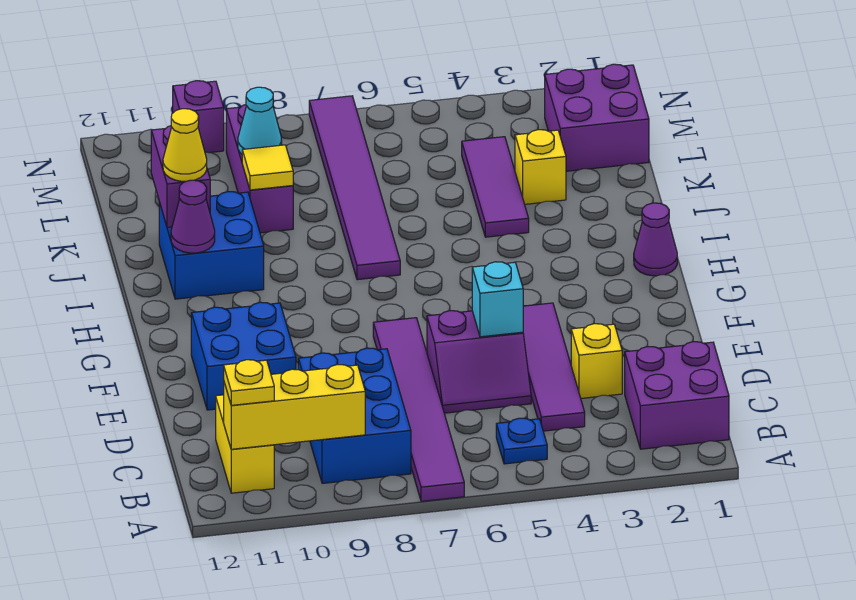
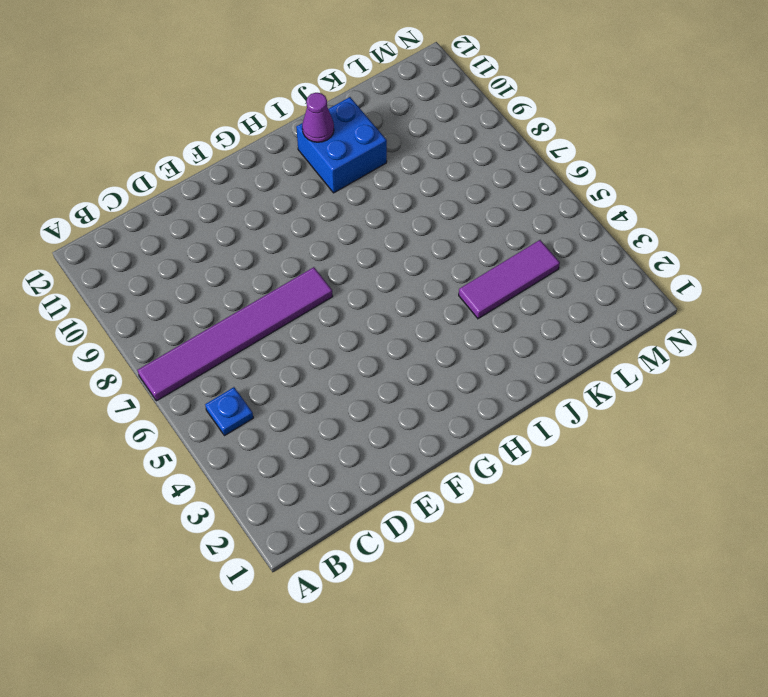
none -> purple brick B1:C2 level 1
none -> blue brick B8:D9 level 1
none -> yellow brick B11:C11 level 1

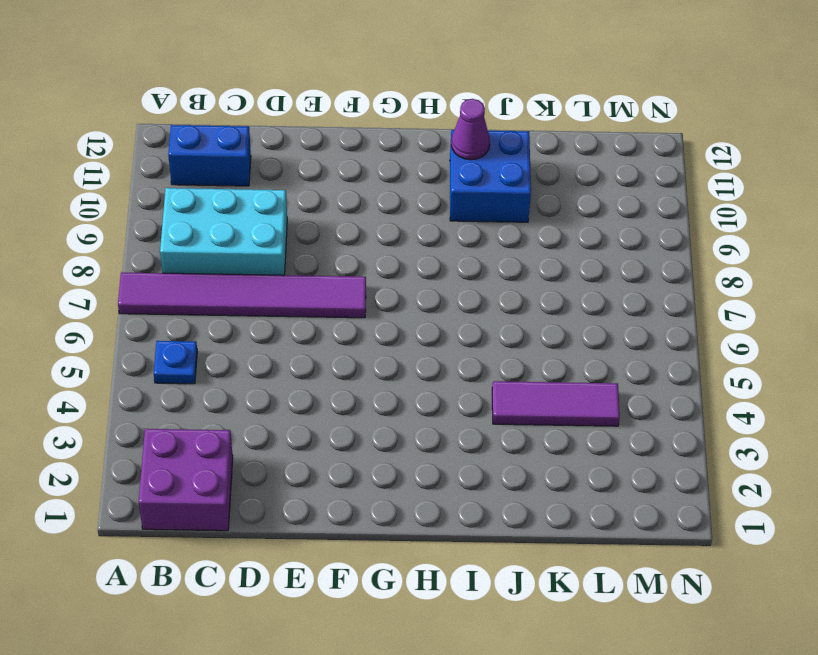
cyan brick B8:D9 level 1 -> blue brick B8:D9 level 1
blue brick B11:C11 level 1 -> yellow brick B11:C11 level 1
none -> purple tile C4:F4 level 1
none -> yellow brick D3 level 1
none -> purple slope D5:E6 level 1 top E

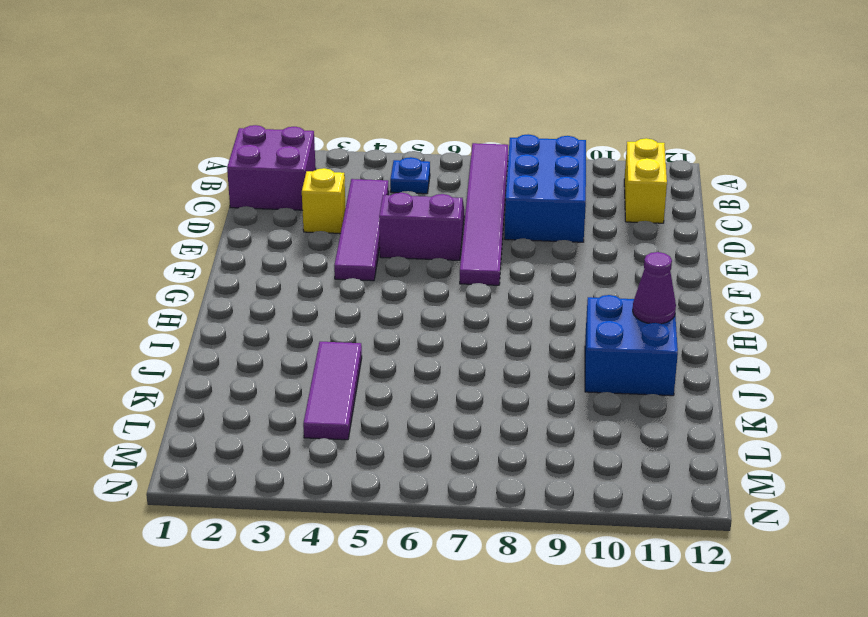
none -> blue brick E10:F11 level 1
none -> purple cone H1 level 1
none -> purple tile I7:N7 level 1

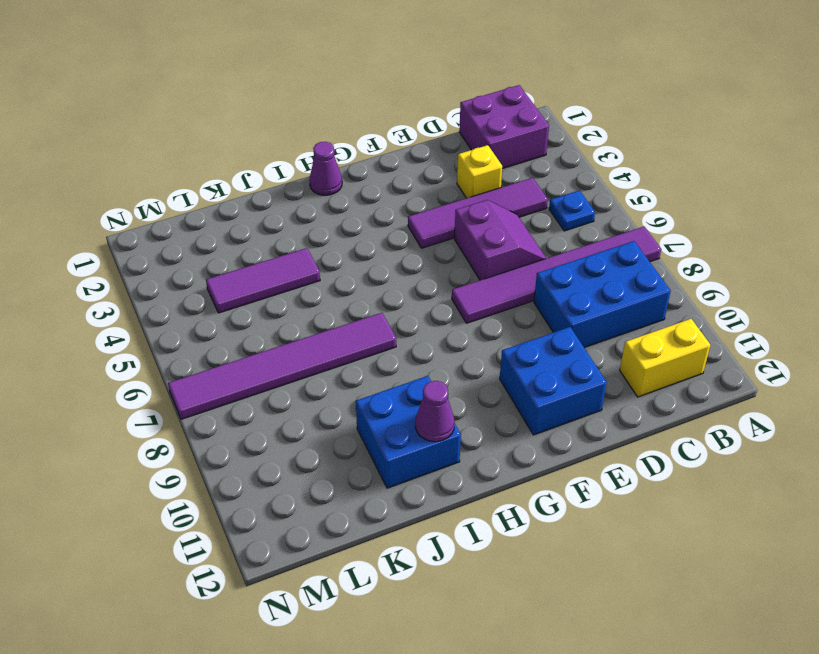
none -> yellow brick K3 level 1
none -> purple brick K9:M9 level 1
none -> purple brick L1:M2 level 1

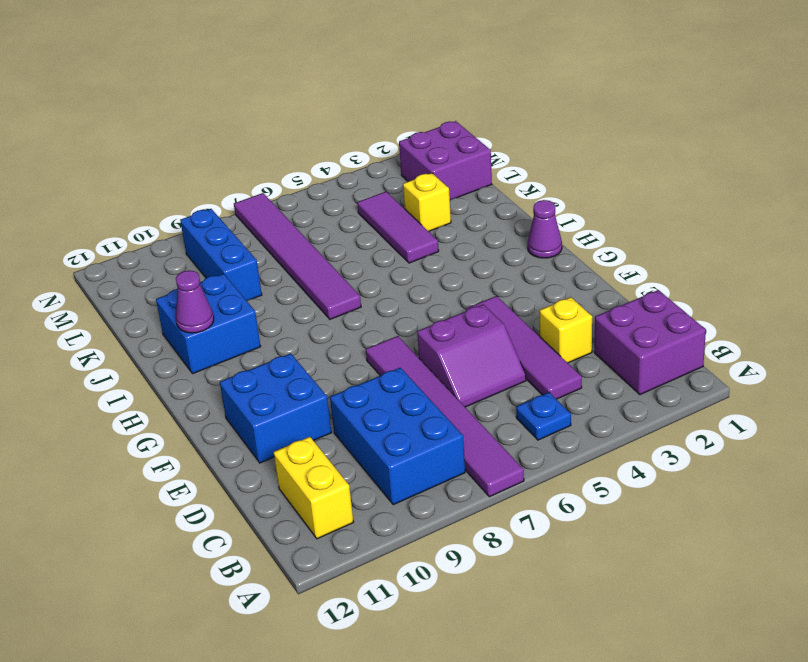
blue brick K9:M9 level 1 -> purple brick K9:M9 level 1
none -> purple brick N10 level 1
none -> yellow brick B9:B11 level 2
none -> cyan brick E5 level 2

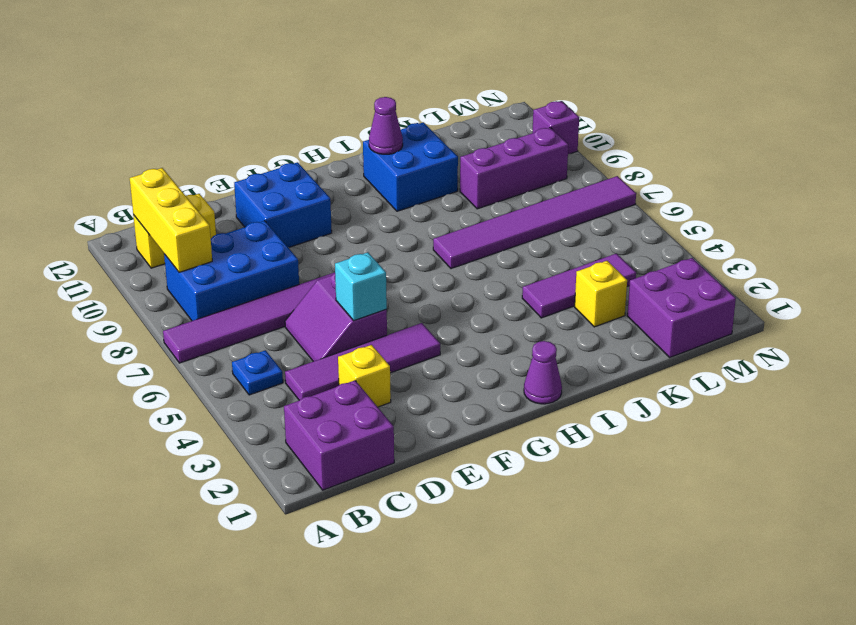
none -> purple brick J11:K11 level 2
none -> yellow tile K9 level 2
none -> cyan cone L9 level 2

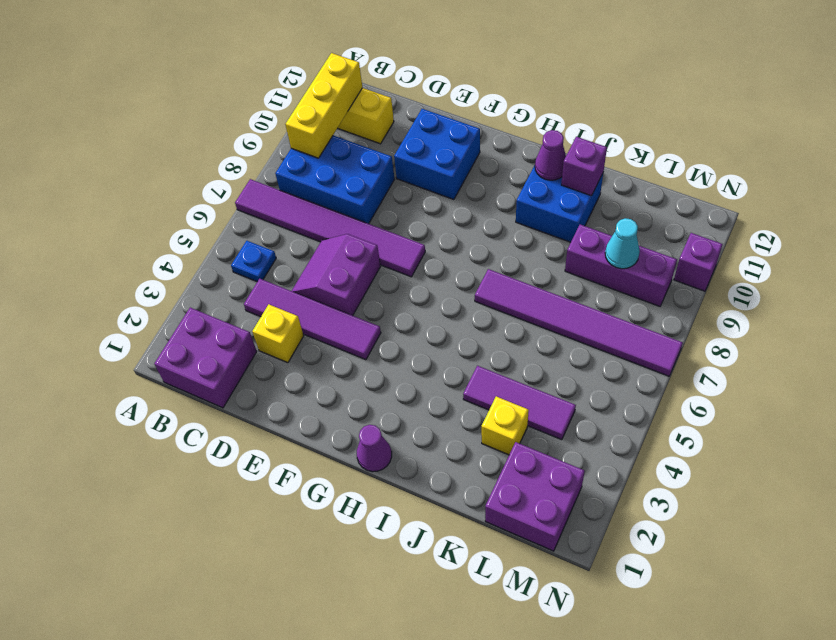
purple brick J11 level 2 -> purple brick J11:K11 level 2
none -> cyan brick E5 level 2
none -> yellow tile K9 level 2
none -> yellow plate B11 level 3

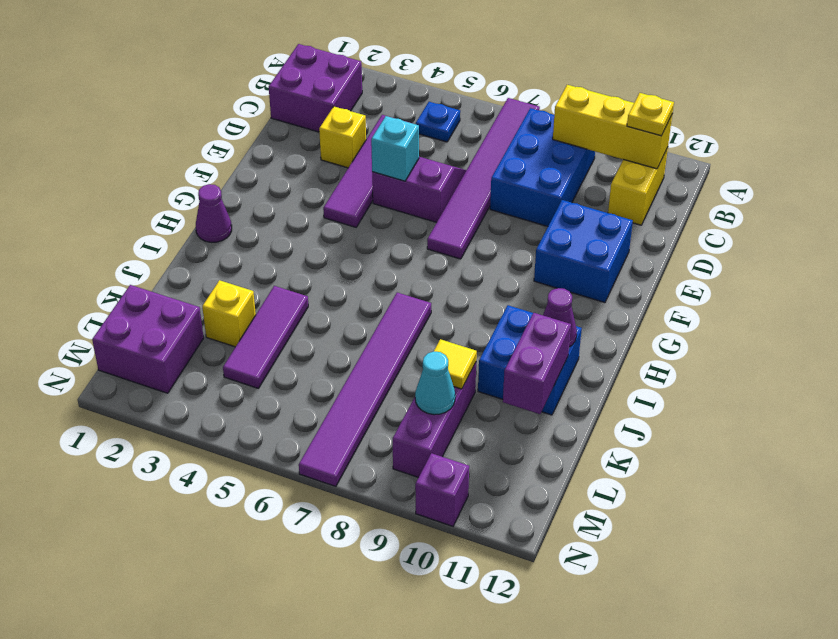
none -> yellow cone J11 level 3

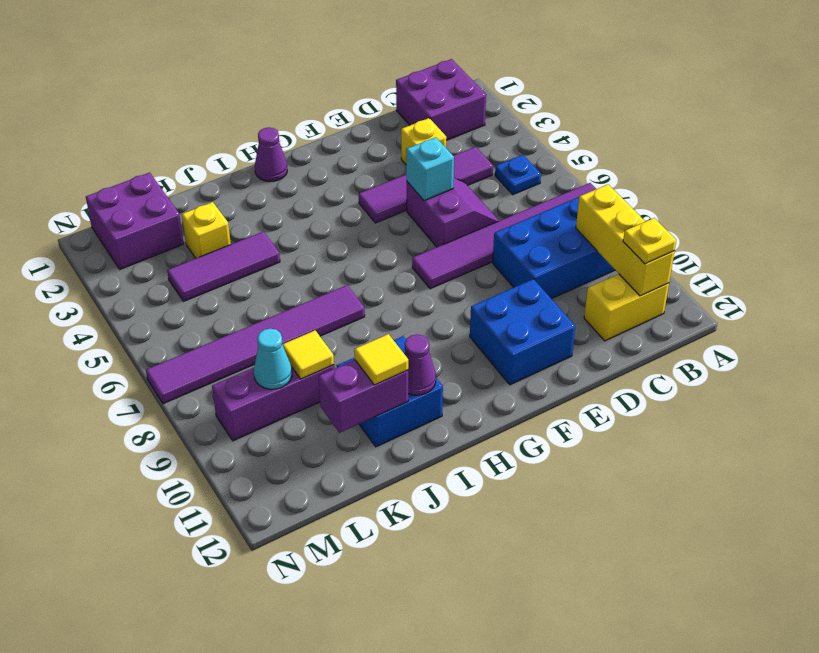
yellow tile J11 level 3 -> yellow cone J11 level 3
none -> purple brick N10 level 1

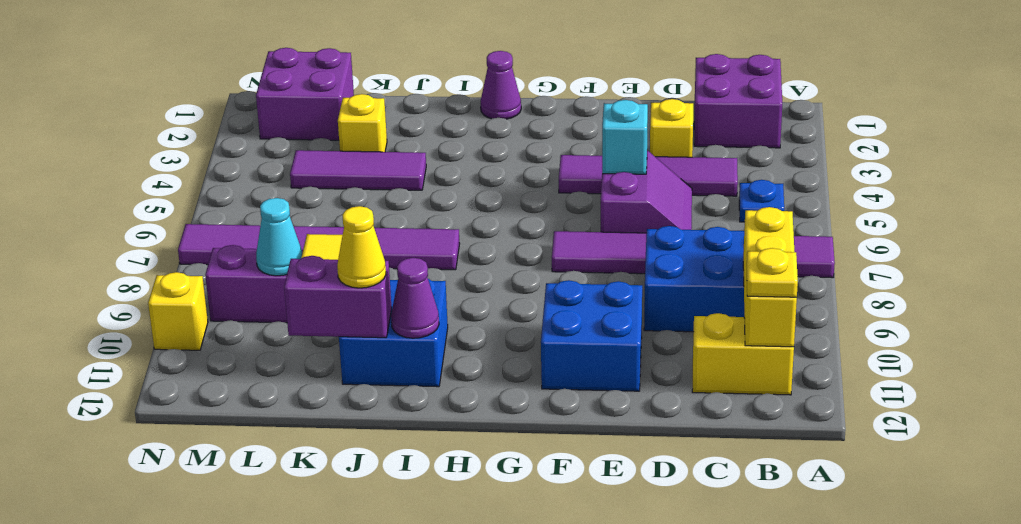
yellow brick N10 level 1 -> purple brick N10 level 1

